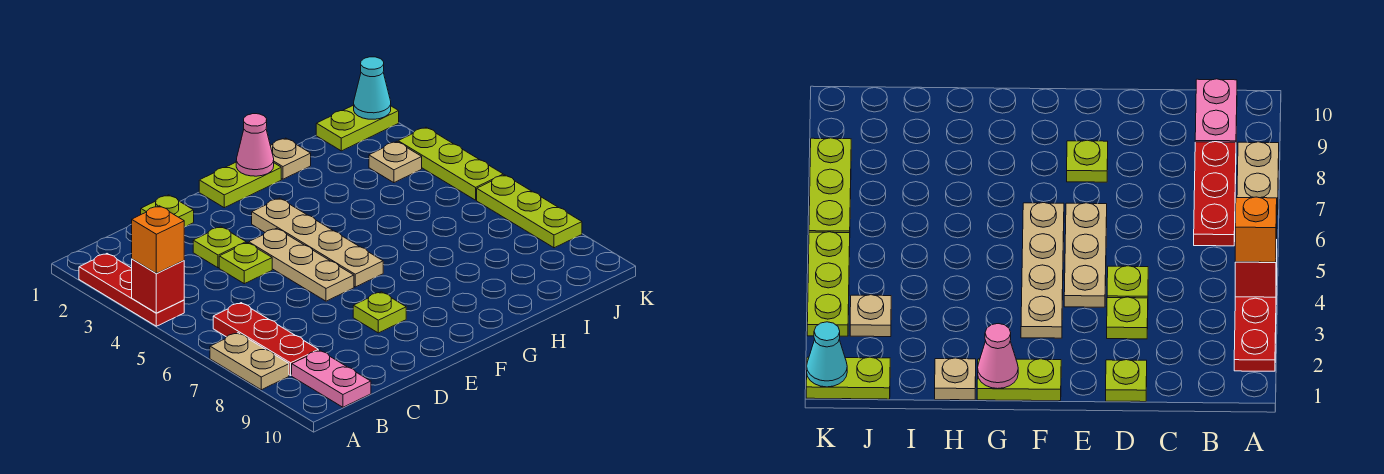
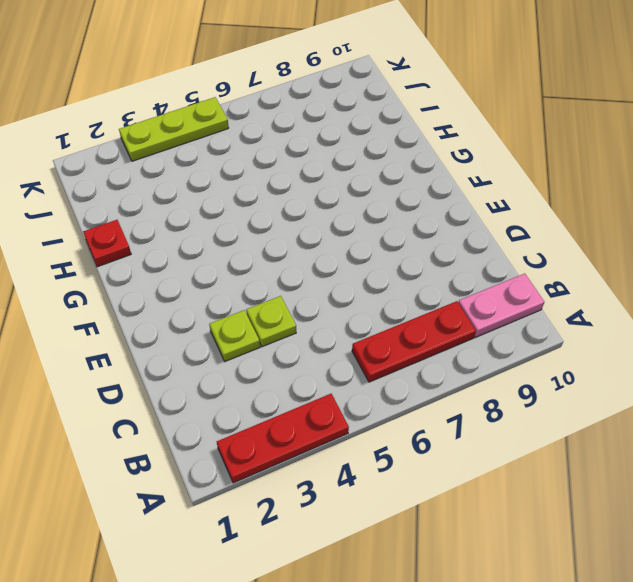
red plate H1 level 1 -> tan plate H1 level 1
none -> tan plate A7:A8 level 1
none -> lime plate D1 level 1
none -> tan plate E4:E6 level 1

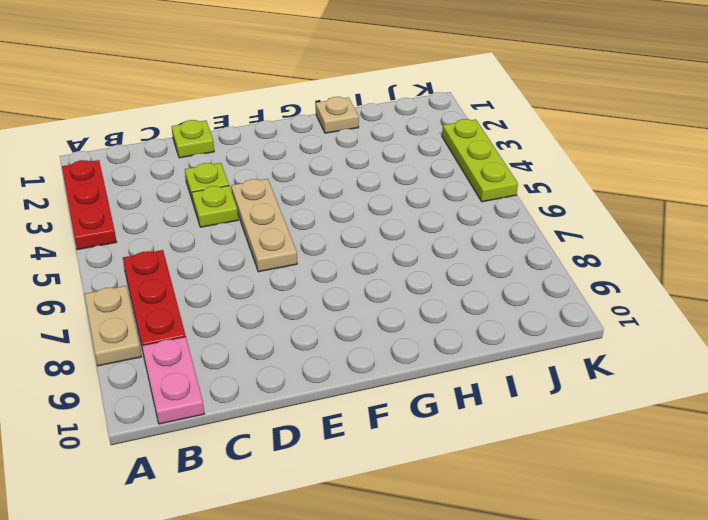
none -> lime plate E8 level 1
none -> lime plate F1:G1 level 1
none -> tan plate F3:F6 level 1

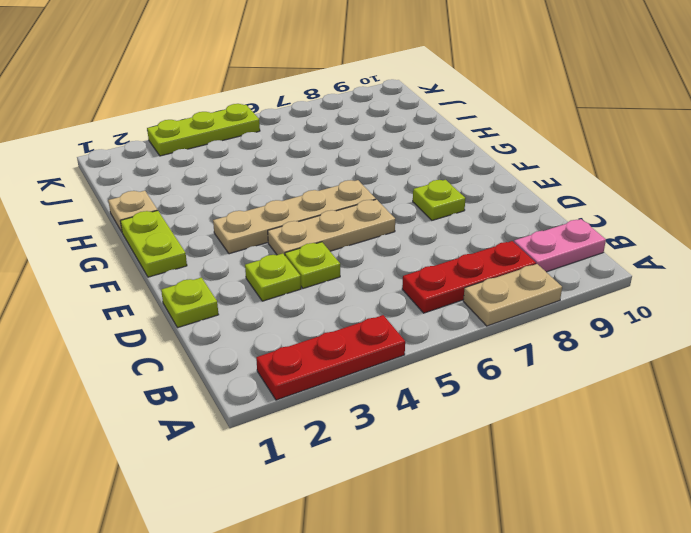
none -> lime plate J1:K1 level 1
none -> tan plate J3 level 1
none -> lime plate K6:K8 level 1

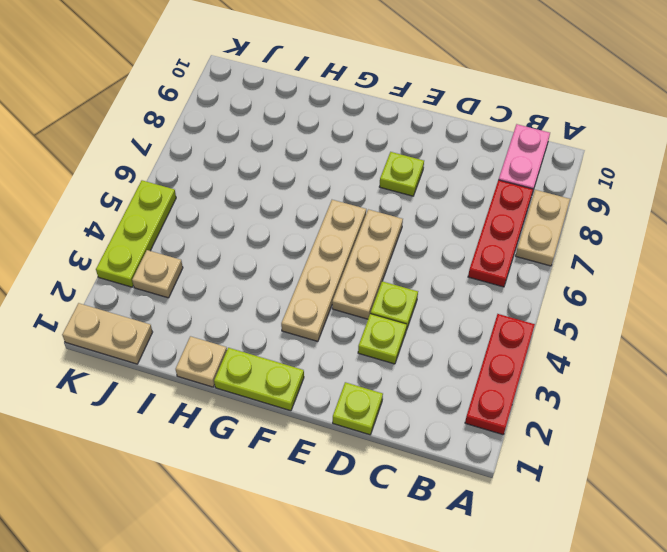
tan plate J1:K1 level 1 -> lime plate J1:K1 level 1
none -> lime plate K6:K8 level 1
none -> red brick A4 level 2
none -> pink cone G1 level 2

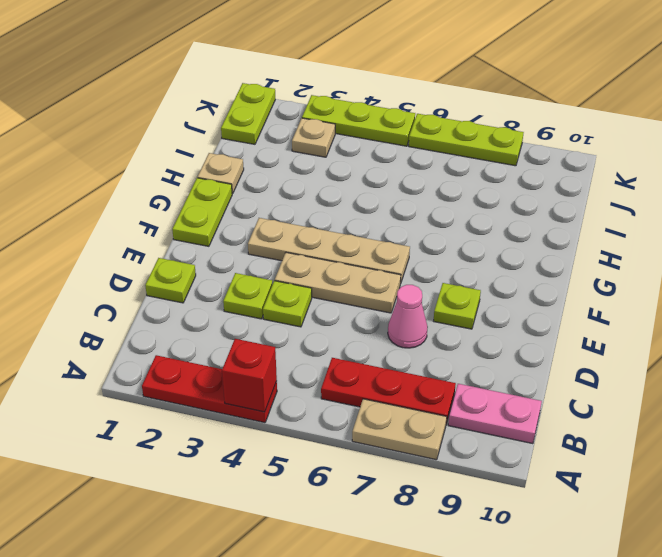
pink cone D7 level 1 -> pink cone G1 level 2
none -> cyan cone K1 level 2
none -> orange brick A4 level 3

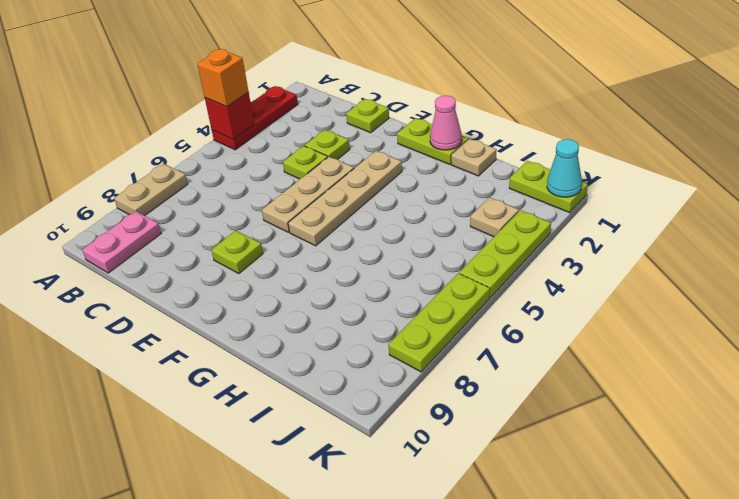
none -> red plate B6:B8 level 1

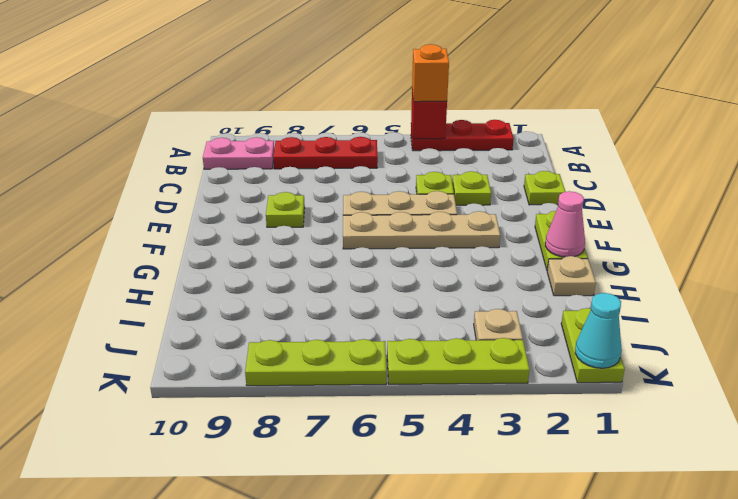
none -> tan plate A7:A8 level 1

